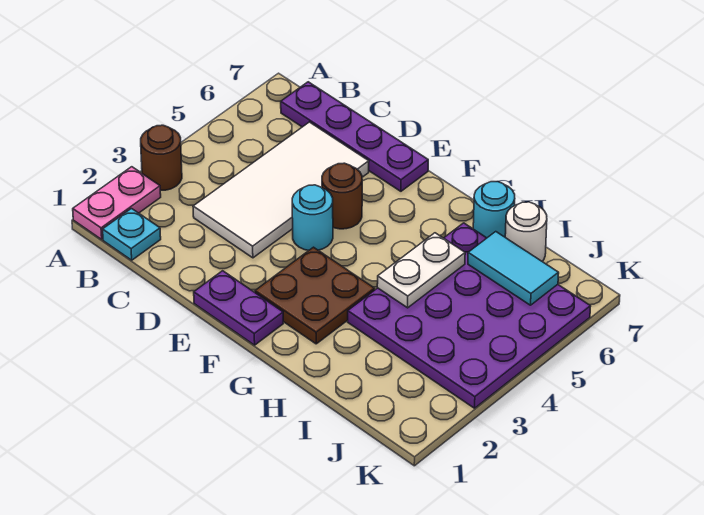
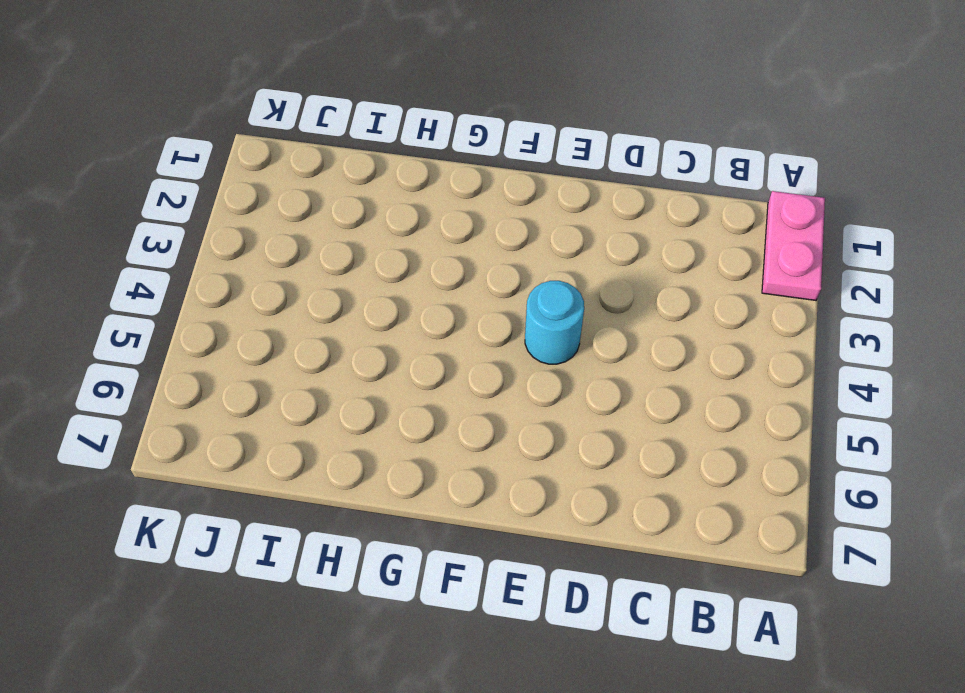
none -> brown round brick A3 level 1
none -> cyan plate B1 level 1
none -> purple plate B7:E7 level 1

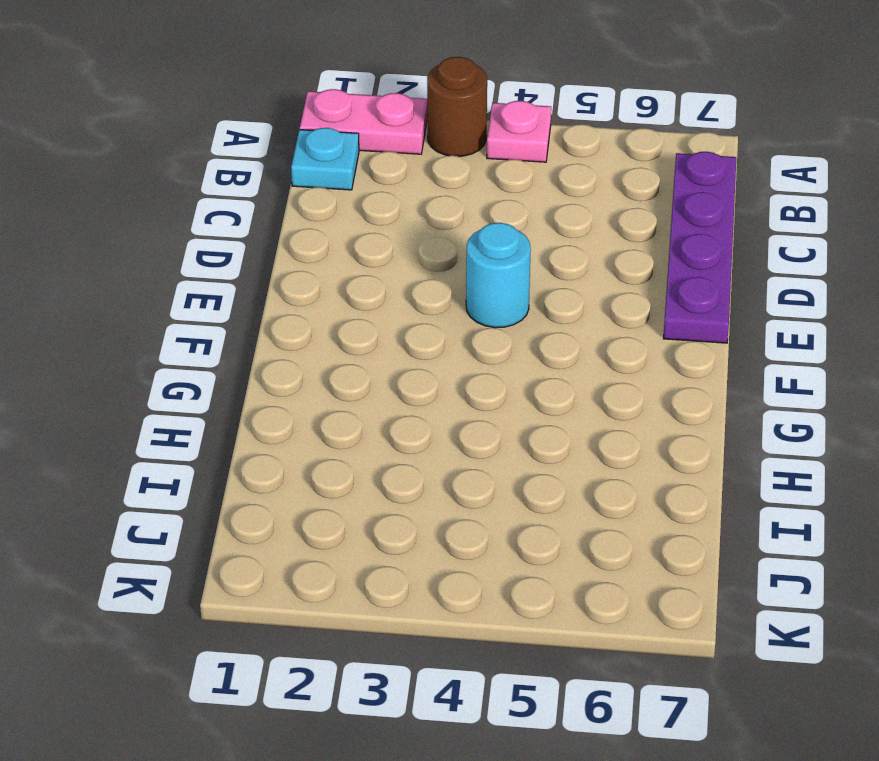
pink plate A4 level 1 -> none
none -> white tile C3:D6 level 1
none -> purple plate E1:F1 level 1
none -> brown round brick E5 level 1

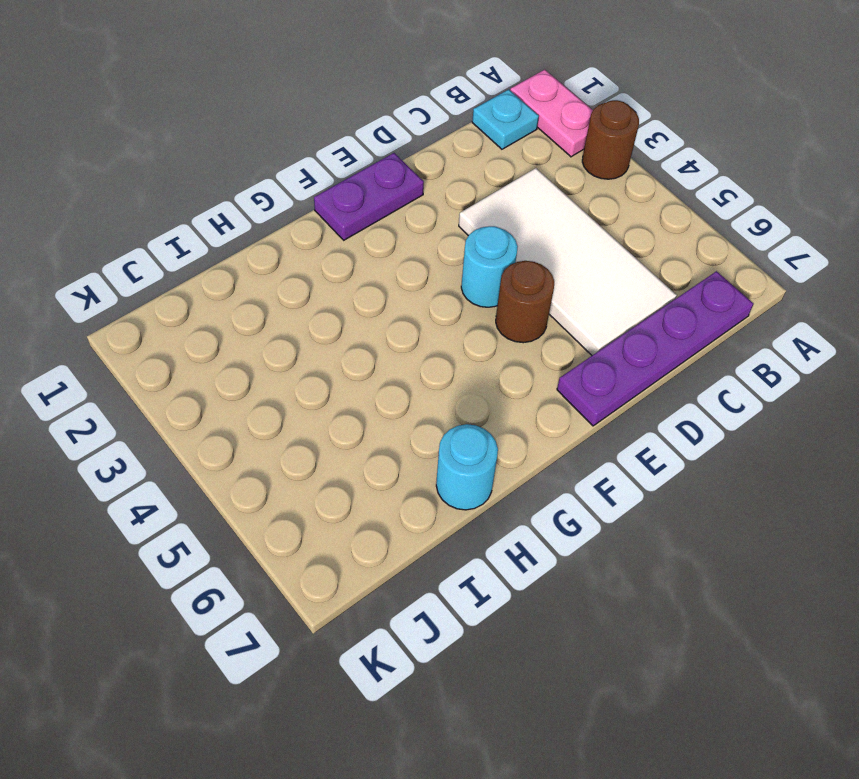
none -> brown plate F2:G3 level 1
none -> purple plate H3:K6 level 1
none -> white round brick I7 level 1

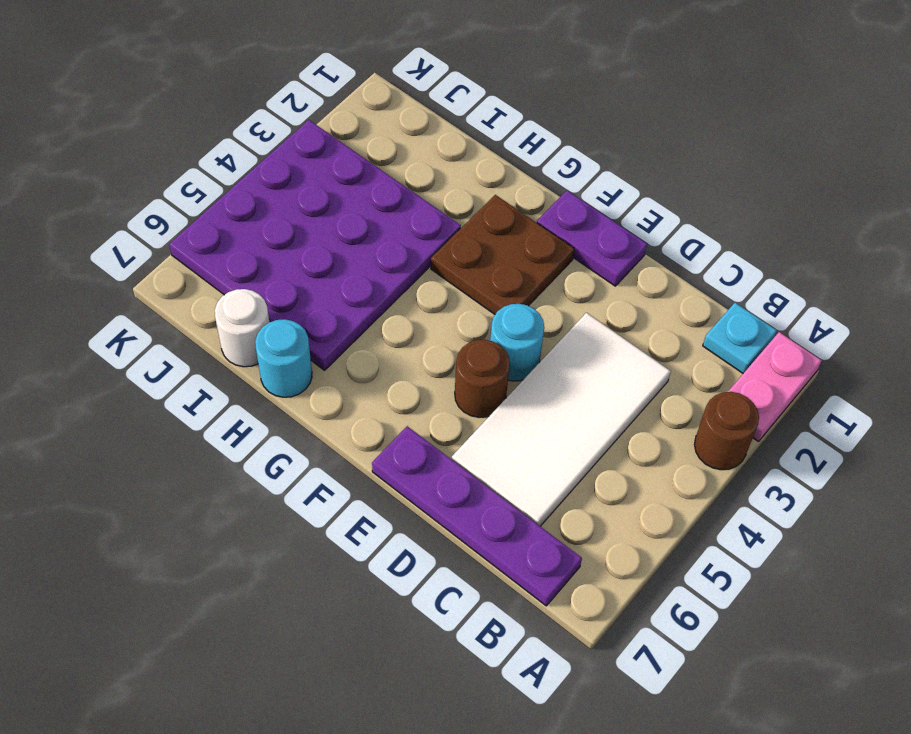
none -> white plate H4:H5 level 2
none -> cyan tile I6:J6 level 2

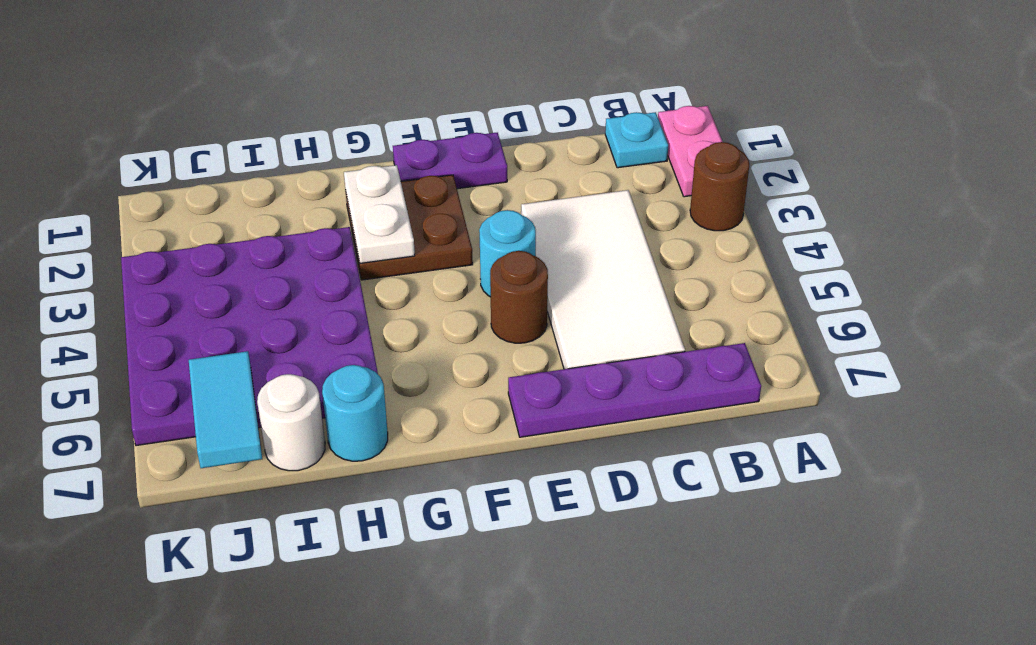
white plate G2:G3 level 2 -> white plate H4:H5 level 2
cyan tile J6:J7 level 2 -> cyan tile I6:J6 level 2

